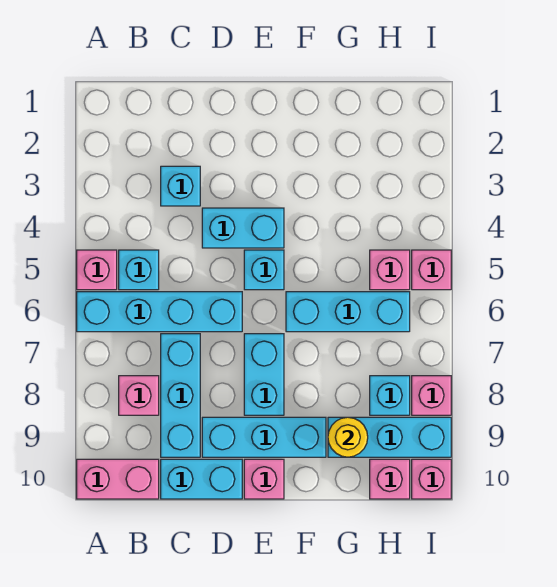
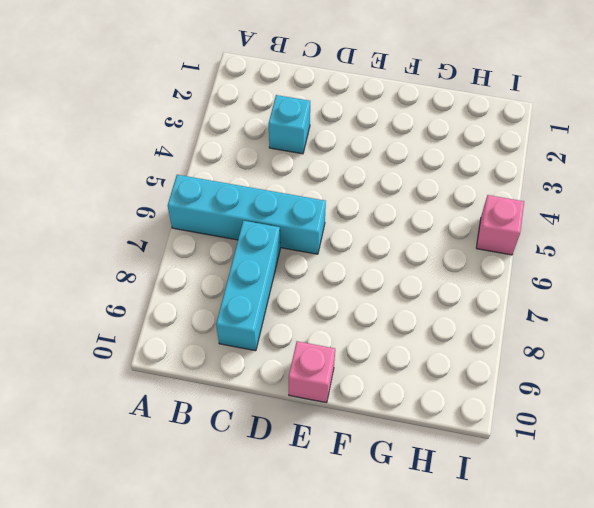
none -> pink brick A5 level 1
none -> pink brick A10:B10 level 1
none -> cyan brick B5 level 1

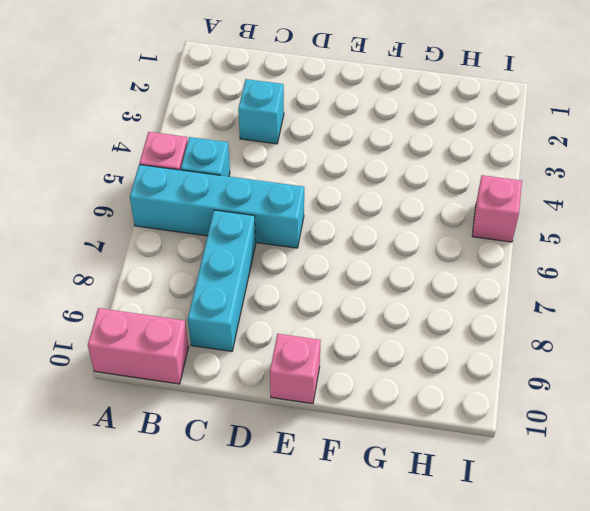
none -> pink brick B8 level 1
none -> cyan brick C10:D10 level 1
none -> cyan brick D4:E4 level 1

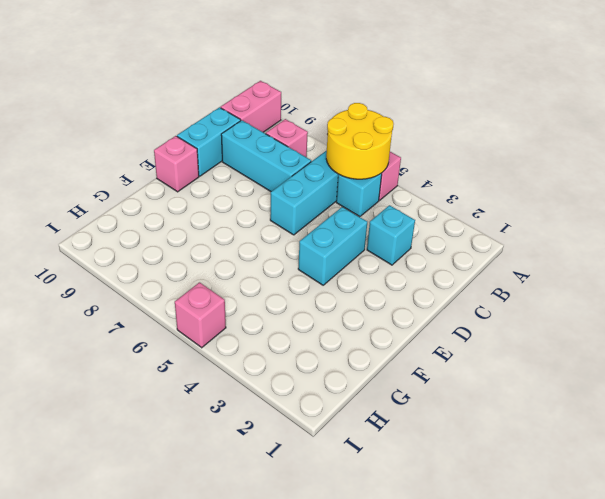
yellow round brick A5:B6 level 2 -> none
none -> cyan brick D9:F9 level 1
none -> cyan brick E5 level 1
none -> cyan brick E7:E8 level 1

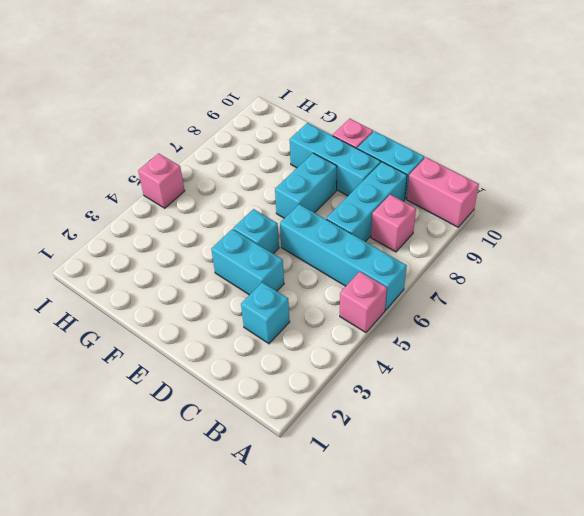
none -> cyan brick B5 level 1
none -> cyan brick F6:H6 level 1
none -> cyan brick G9:I9 level 1

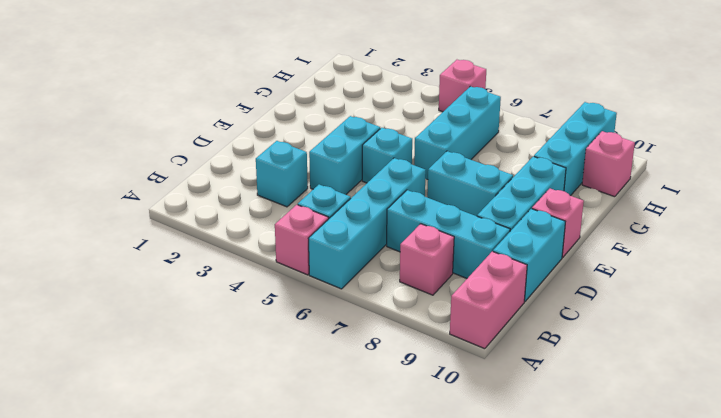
none -> pink brick H5 level 1
none -> cyan brick H8 level 1
none -> pink brick I8 level 1

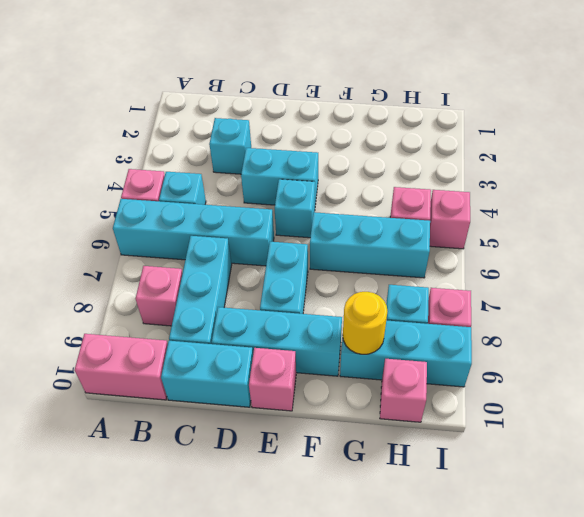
none -> pink brick I10 level 1

